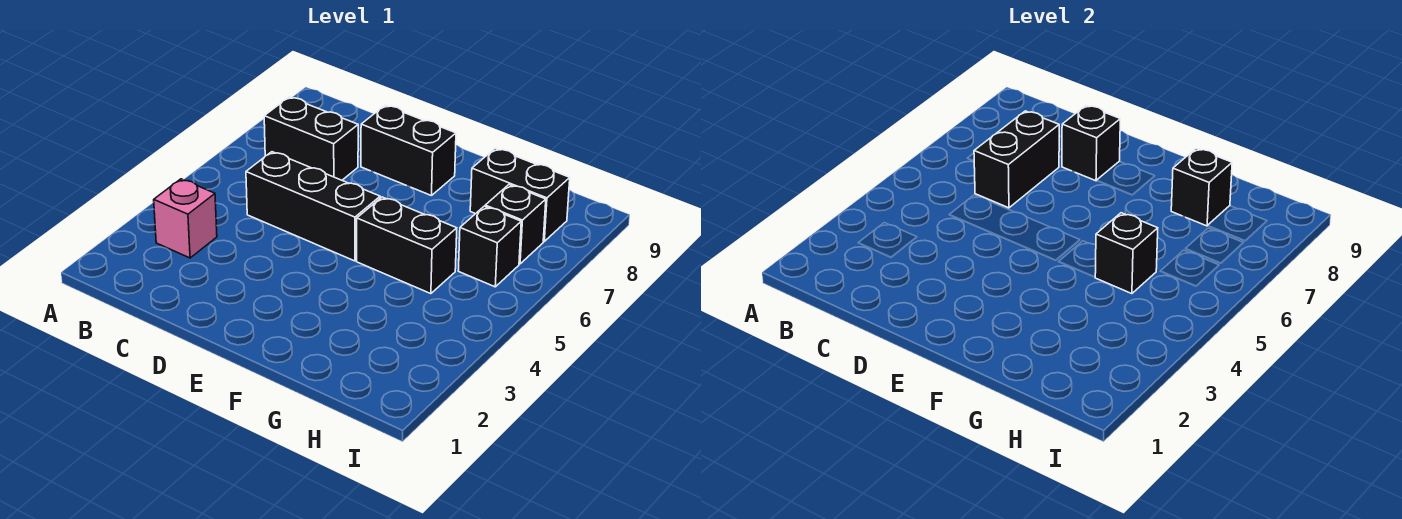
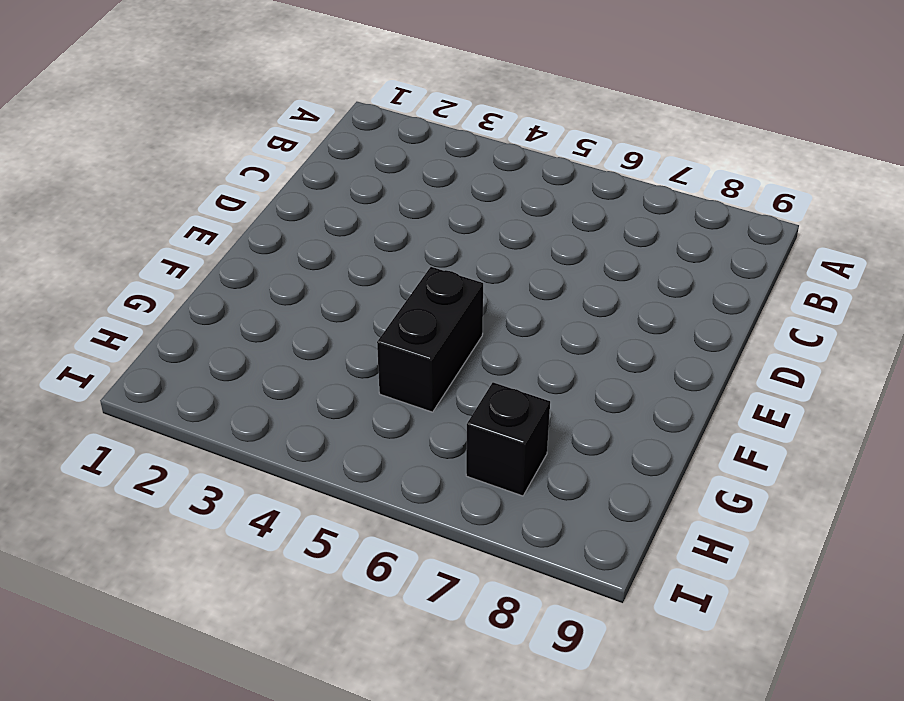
none -> pink brick B3 level 1
none -> black brick B7:C7 level 1
none -> black brick C5:E5 level 1

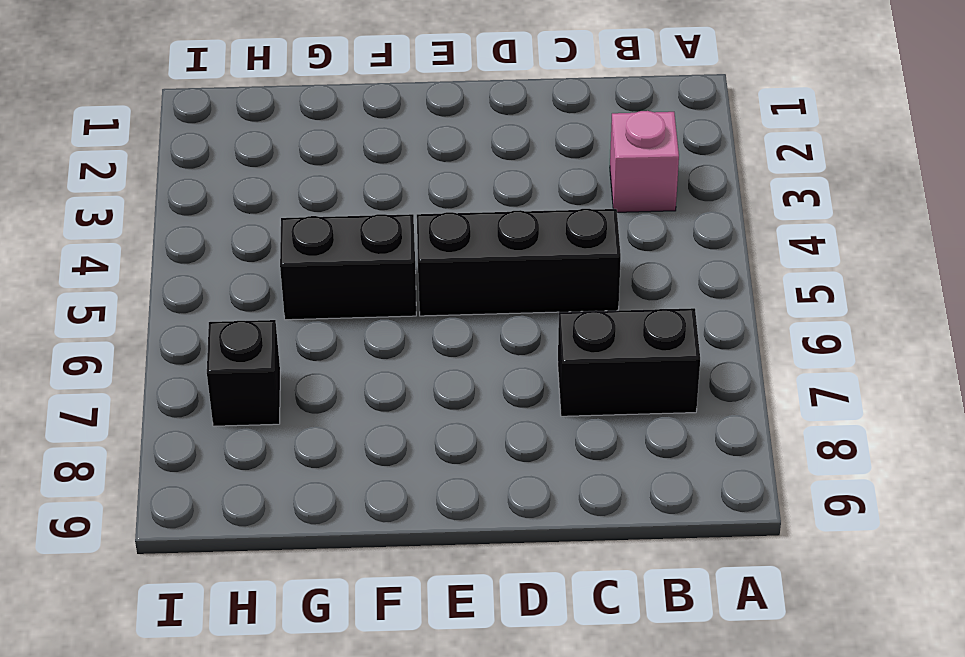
none -> black brick D8:E8 level 1
none -> black brick G8:H8 level 1
none -> black brick H6 level 1

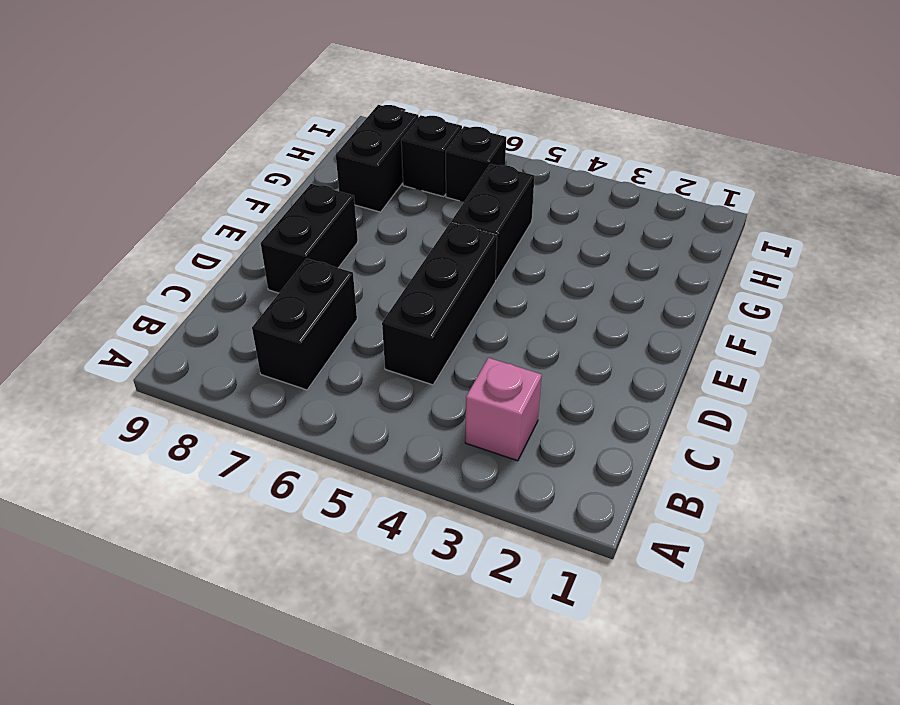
none -> black brick C6:C7 level 2
none -> black brick D8 level 2
none -> black brick G5 level 2

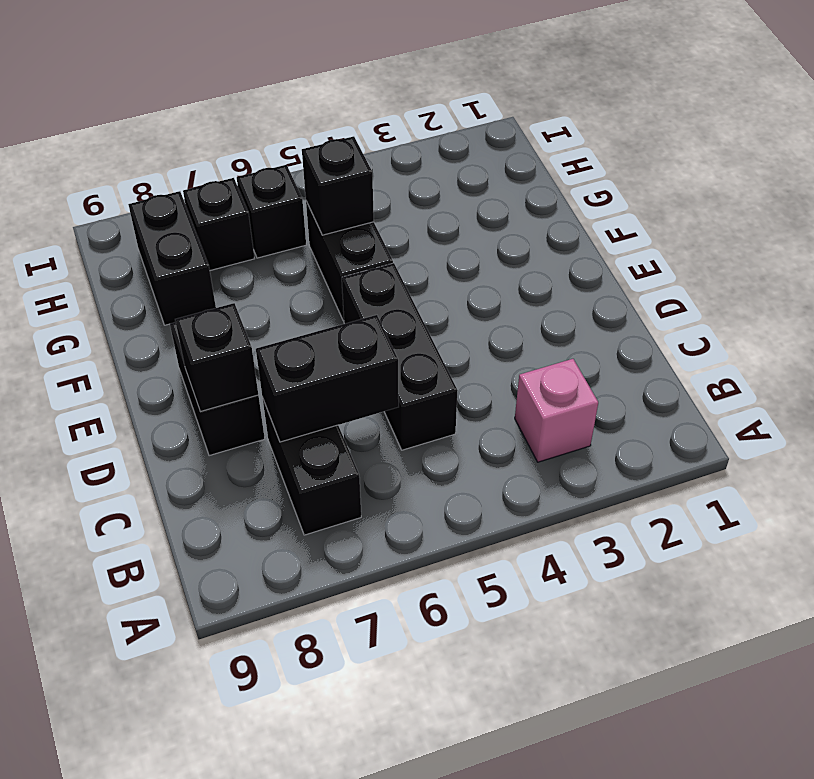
none -> black brick G8 level 2

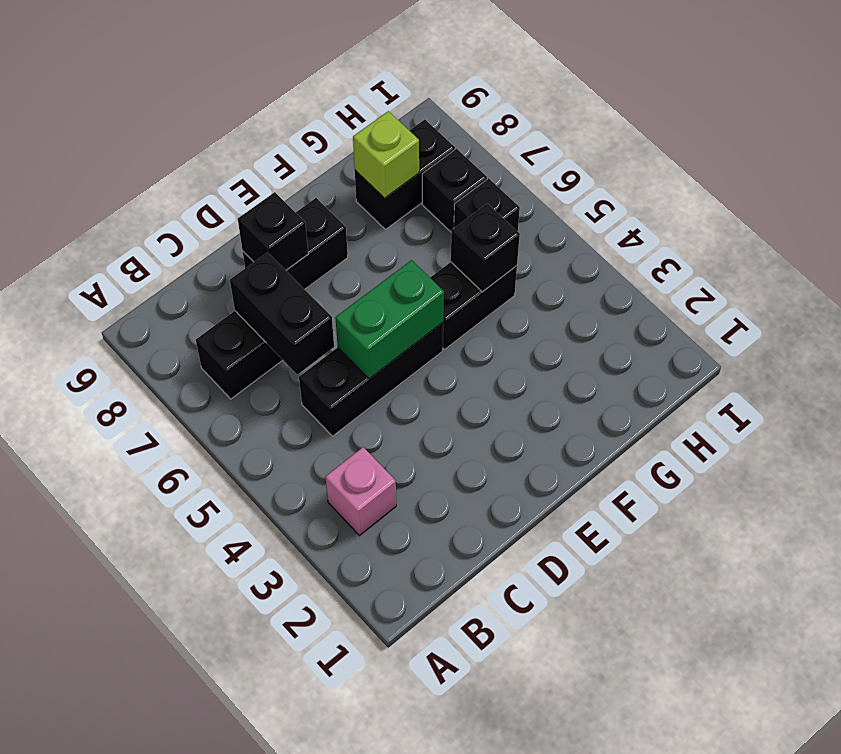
green brick D5:E5 level 2 -> none
lime brick G8 level 2 -> black brick G8 level 2

